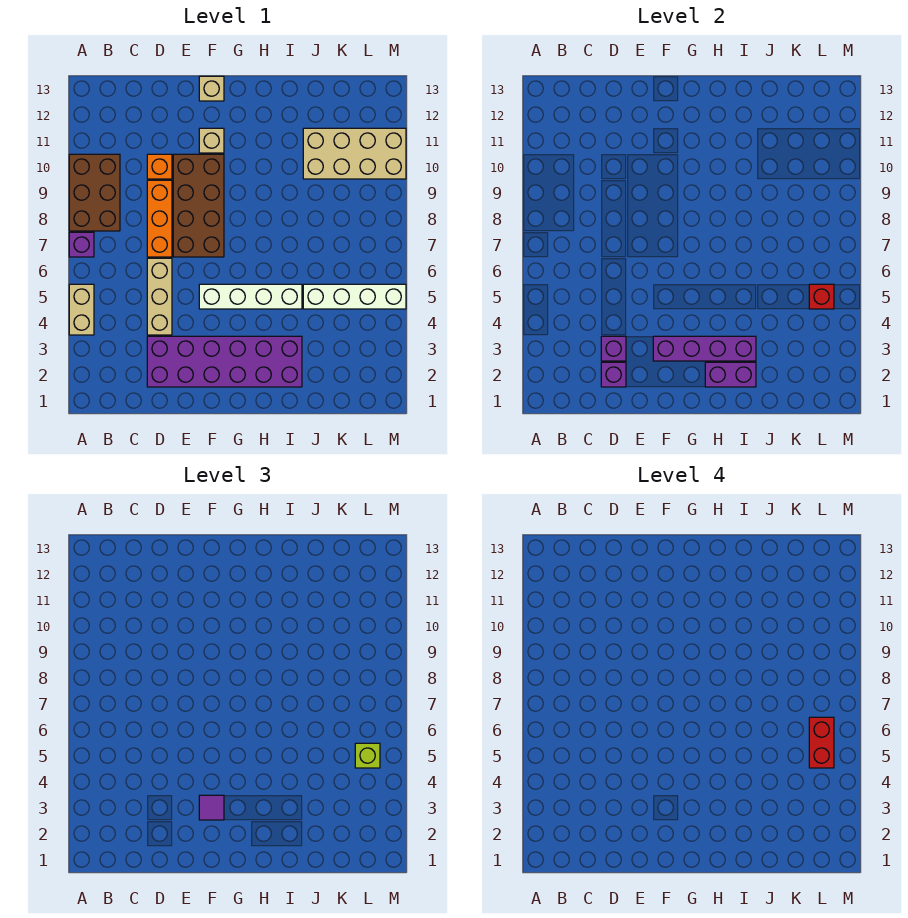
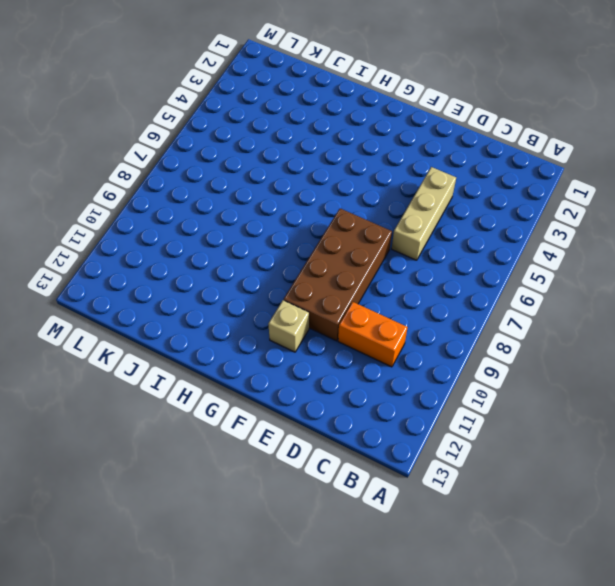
orange brick C10:D10 level 1 -> orange brick D10 level 1
none -> tan brick A4:A5 level 1
none -> purple brick A7 level 1
none -> brown brick A8:B10 level 1

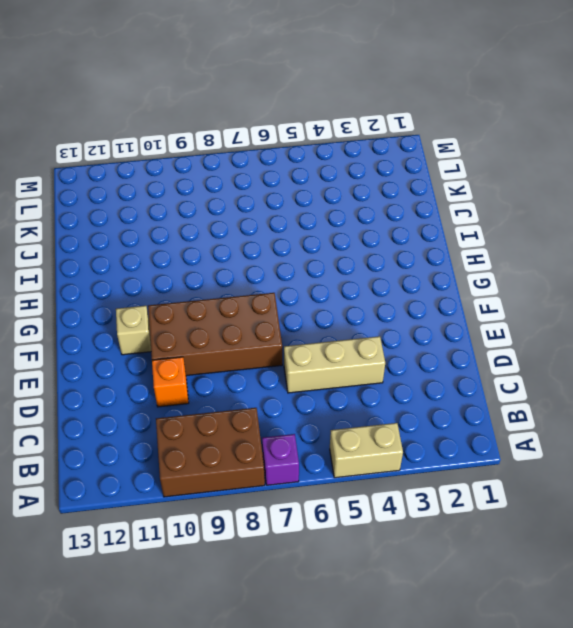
none -> purple brick D2:I3 level 1
none -> orange brick D7:D9 level 1
none -> white brick F5:I5 level 1

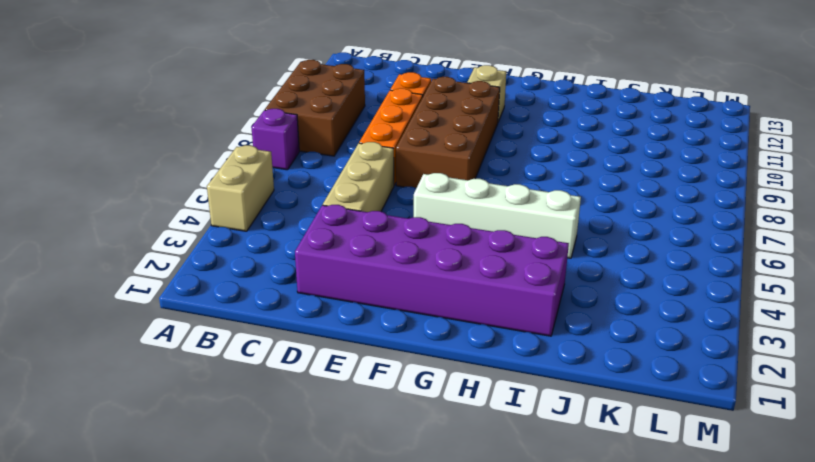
none -> tan brick F13 level 1
none -> white brick J5:M5 level 1
none -> tan brick J10:M11 level 1

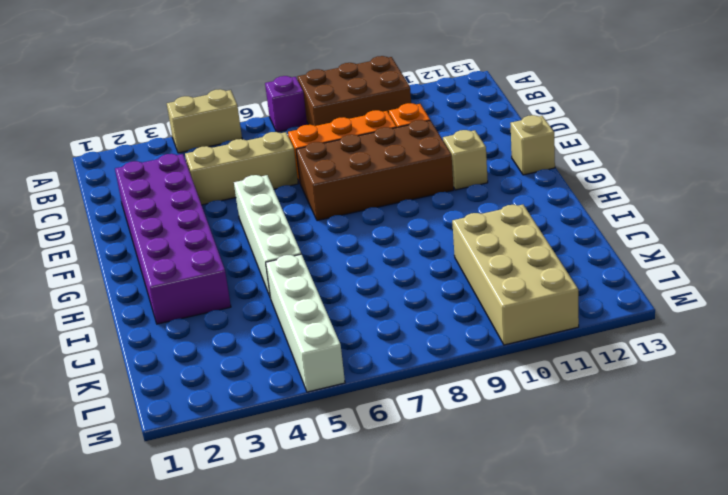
none -> purple brick D2 level 2
none -> purple brick D3 level 2
none -> purple brick F3:I3 level 2

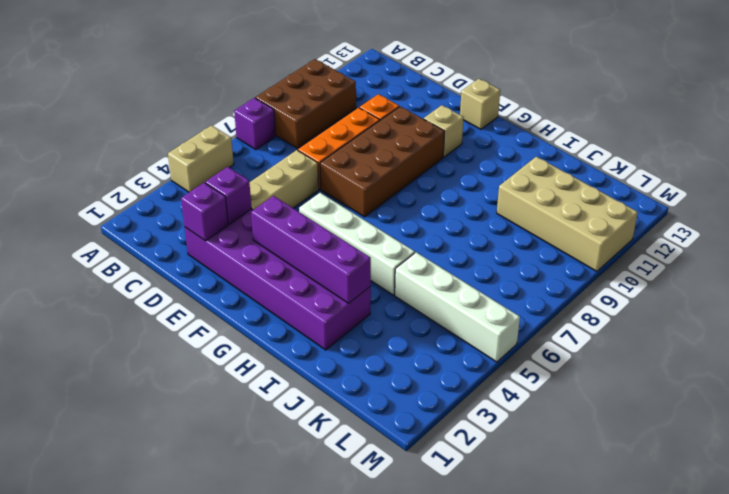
none -> purple brick H2:I2 level 2
none -> red brick L5 level 2
none -> purple tile F3 level 3

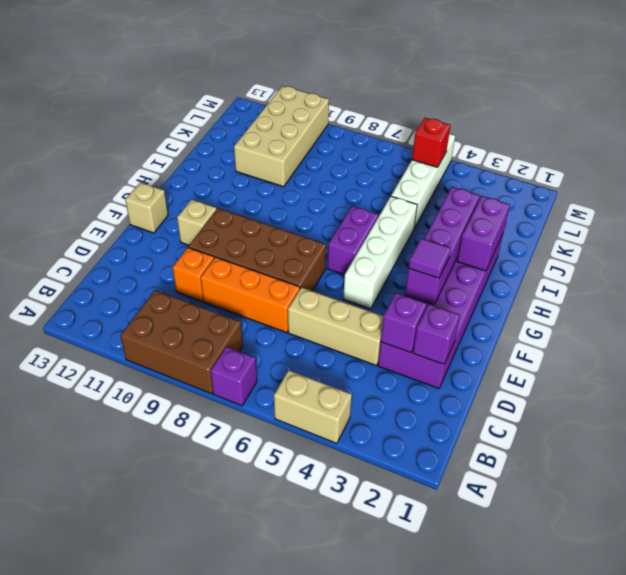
purple brick G6:H6 level 1 -> none
none -> lime brick L5 level 3
none -> red brick L5:L6 level 4

